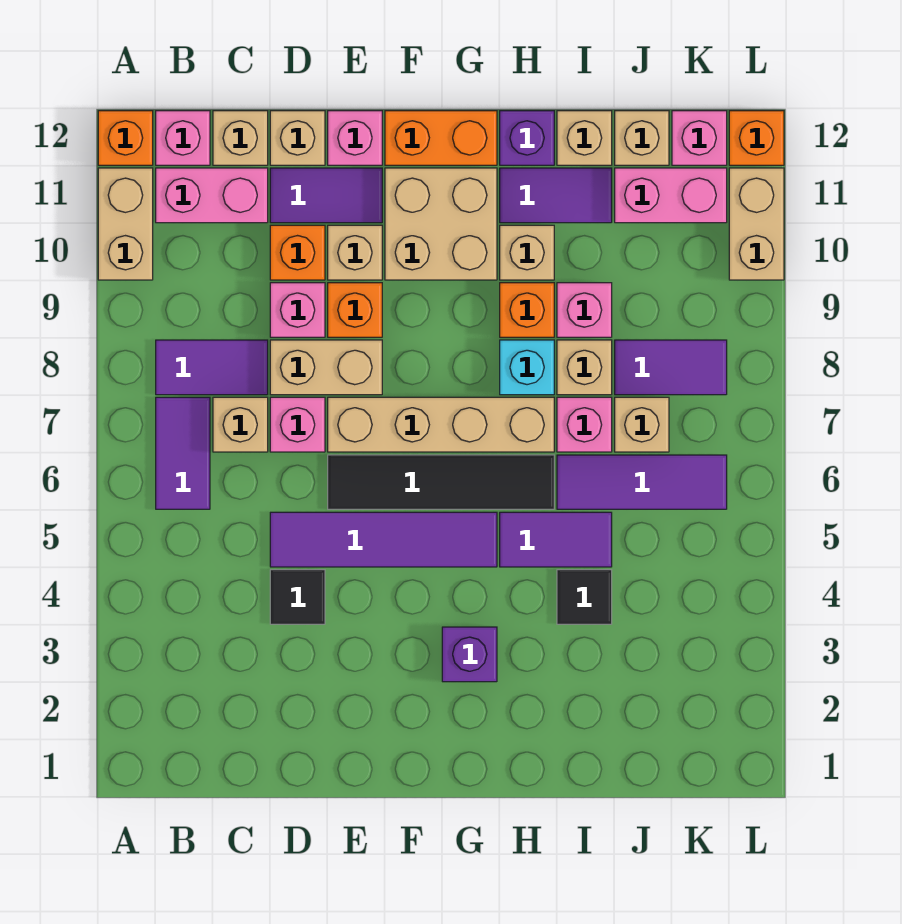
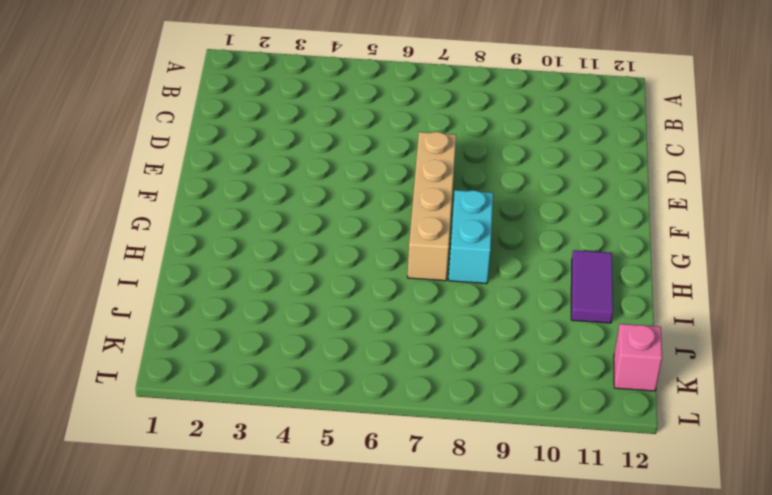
cyan brick G8:H8 level 1 -> cyan brick H8 level 1
none -> tan brick A10:A11 level 1
none -> orange brick A12 level 1
none -> purple tile B6:B7 level 1
none -> purple tile B8:C8 level 1

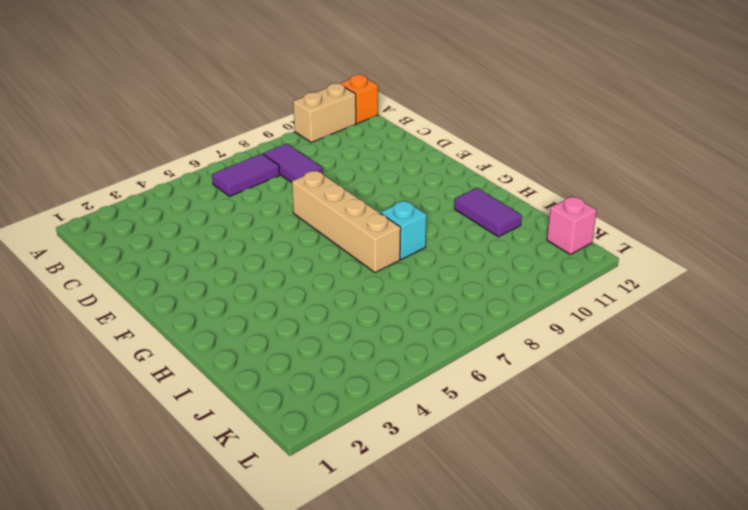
none -> pink brick B11:C11 level 1
none -> pink brick B12 level 1
none -> tan brick C7 level 1
none -> tan brick C12 level 1

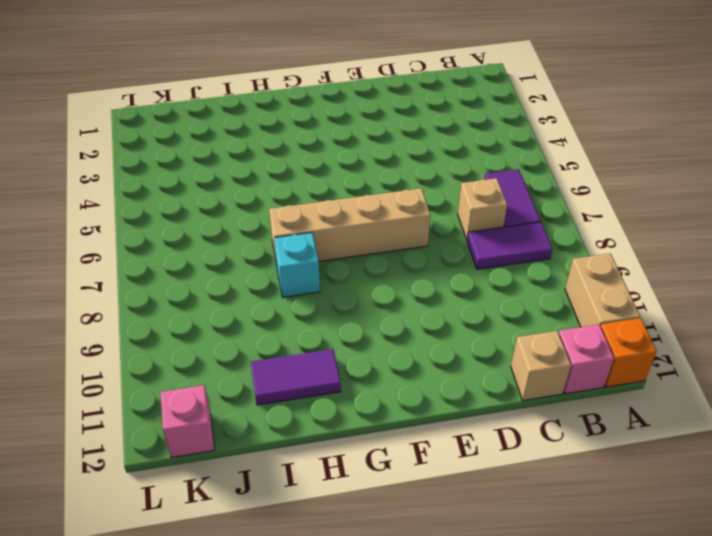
none -> pink brick B11:C11 level 1
none -> black tile D4 level 1
none -> purple tile D5:G5 level 1
none -> pink brick D7 level 1

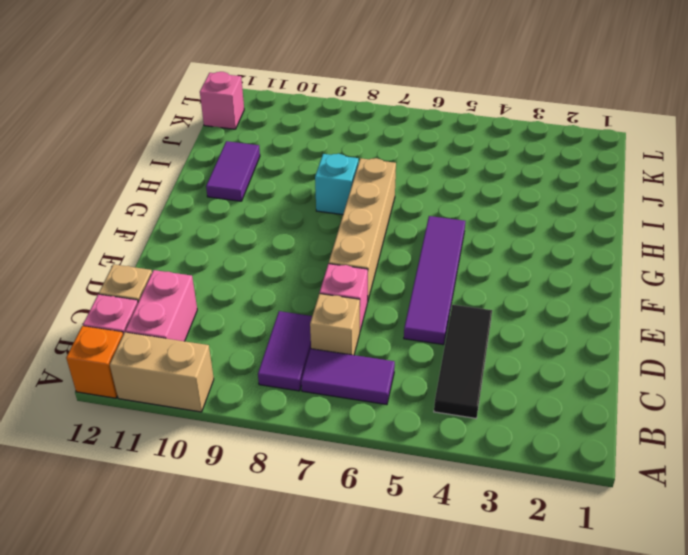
black tile B4:D4 level 1 -> black tile D4 level 1
none -> tan brick D8:E8 level 1
none -> pink brick D9 level 1
none -> orange brick D10 level 1
none -> purple tile D11:E11 level 1

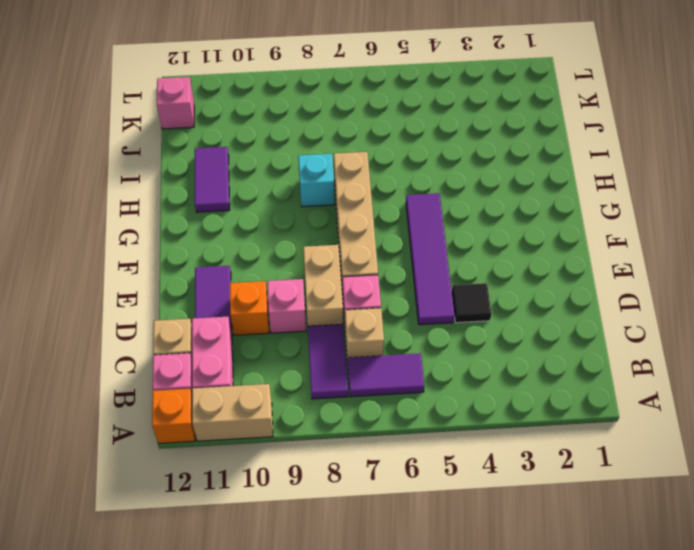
none -> tan brick D12 level 1
none -> black tile E6:H6 level 1
none -> orange brick E9 level 1
none -> tan brick E10 level 1

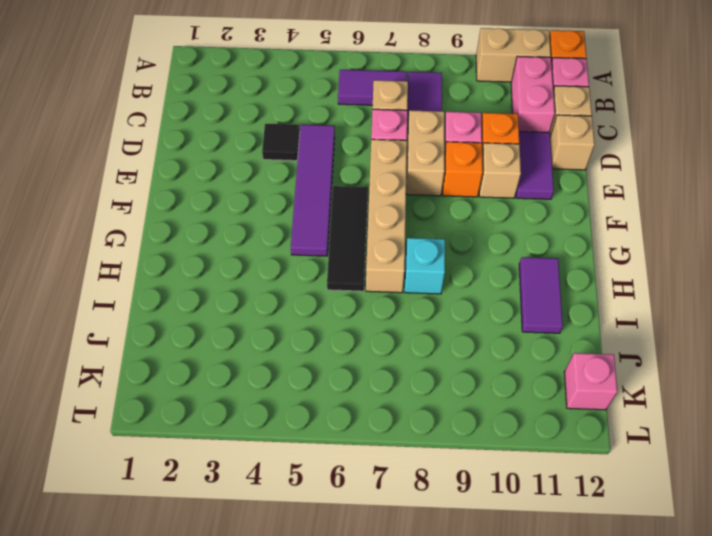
black tile F6:H6 level 1 -> black tile E6:H6 level 1
none -> pink brick E12 level 1
none -> tan brick F10:G11 level 1
none -> orange brick F12:G12 level 1
none -> purple brick G3 level 1

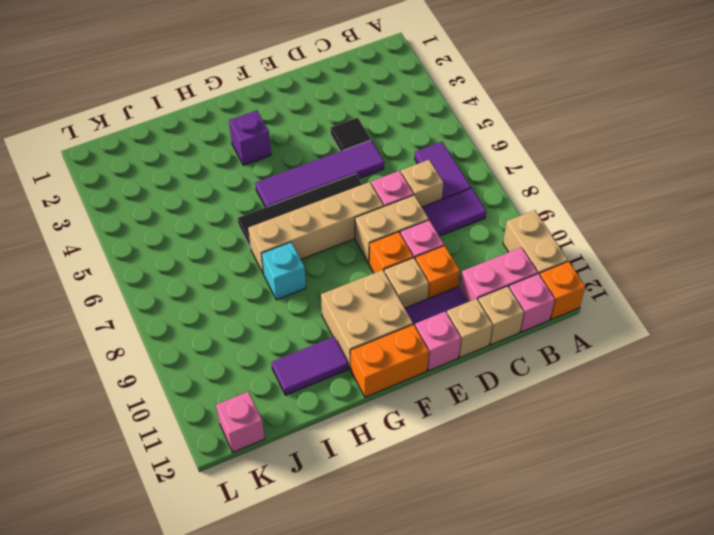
none -> purple tile H5:I5 level 1
none -> orange brick H9 level 1
none -> tan brick H10 level 1
none -> purple brick H12 level 1

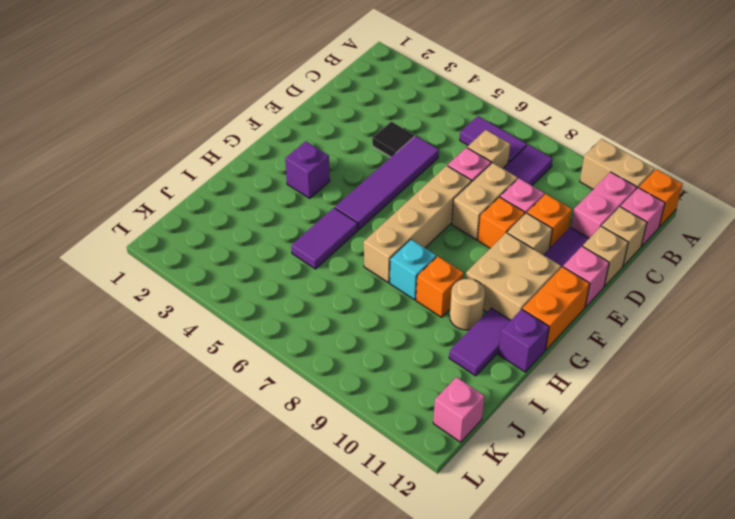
tan round brick H10 level 1 -> tan brick H10 level 1
none -> black tile E6:H6 level 1
none -> black tile I4 level 1
none -> purple tile I6:K6 level 1
none -> pink brick I7 level 1

